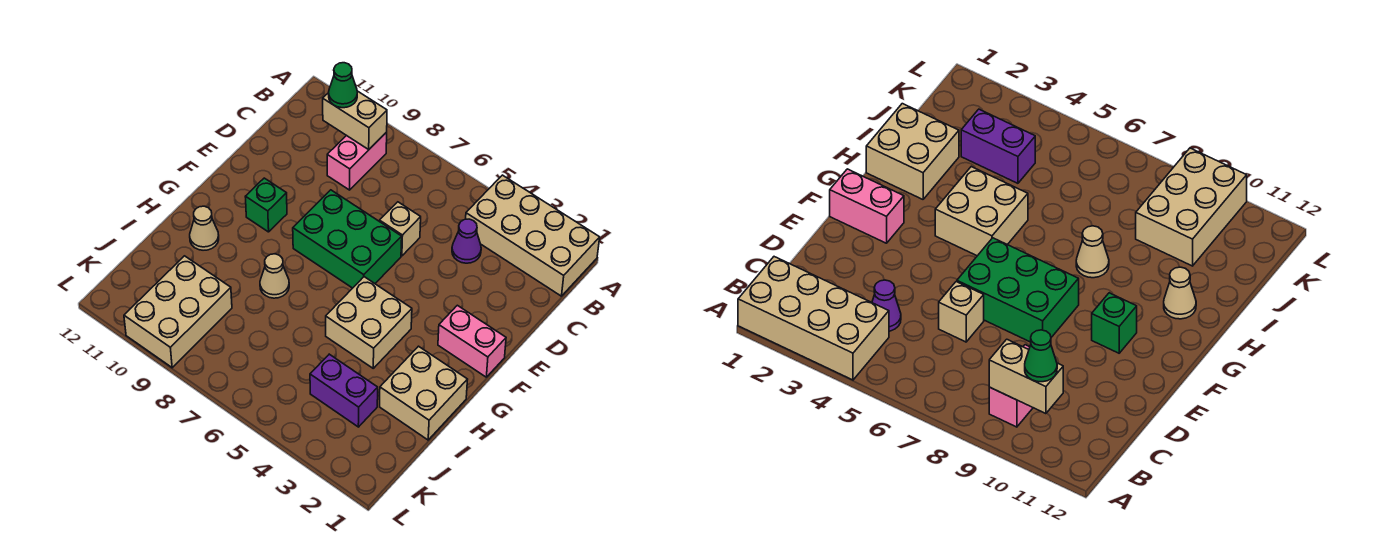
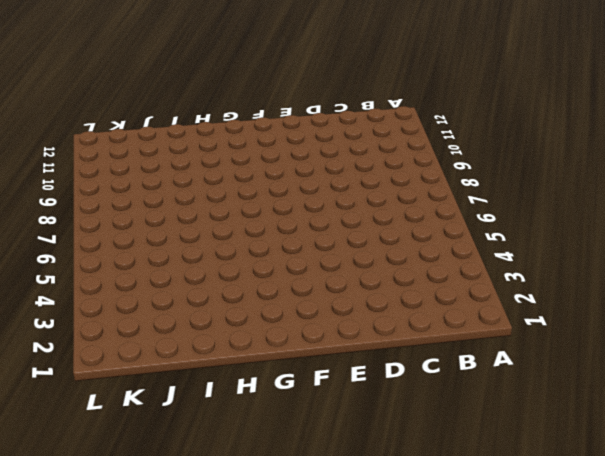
none -> tan brick A1:B4 level 1
none -> pink brick B9:C9 level 1
none -> purple cone C4 level 1

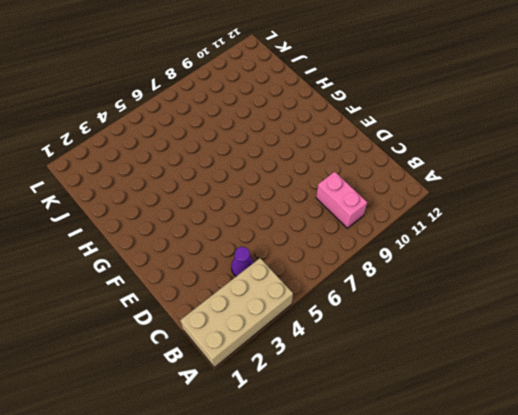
none -> tan brick D6 level 1
none -> green brick E6:F8 level 1
none -> pink brick F1:F2 level 1

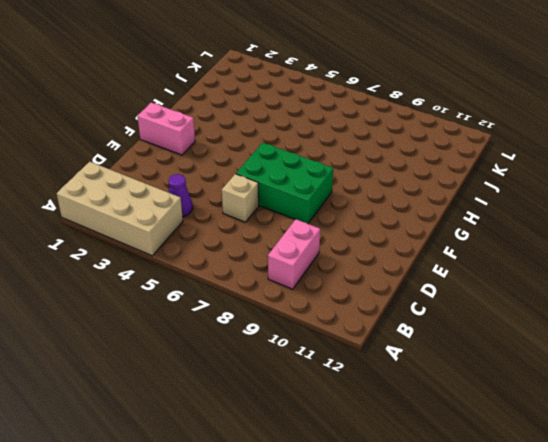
none -> green brick F10 level 1
none -> tan brick G4:H5 level 1
none -> tan brick H1:I2 level 1

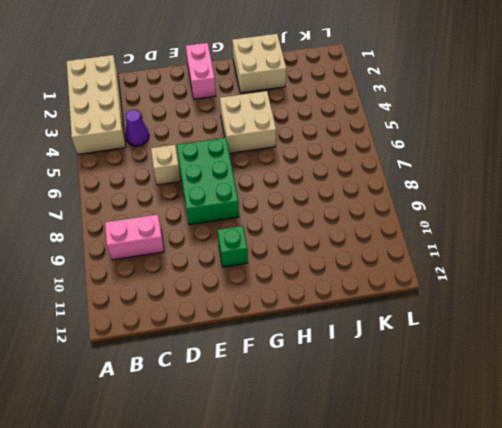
none -> tan cone H8 level 1
none -> tan cone H11 level 1
none -> purple brick J3:J4 level 1

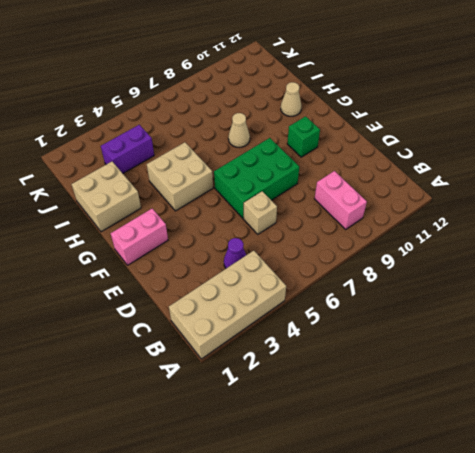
none -> tan brick J9:L10 level 1
none -> tan brick B9:B10 level 2
none -> green cone B10 level 3

